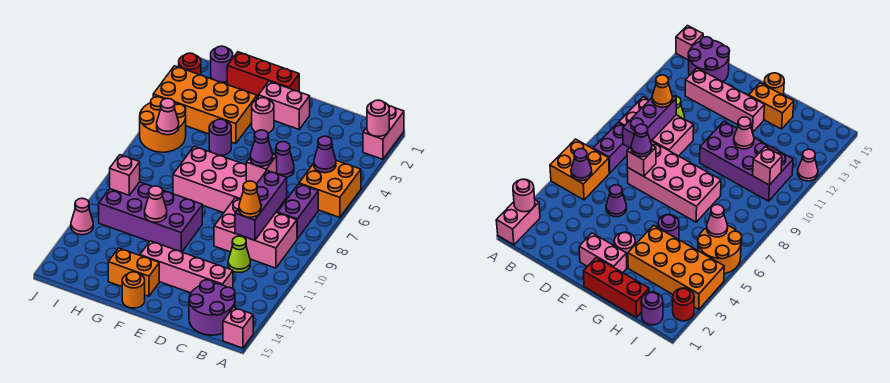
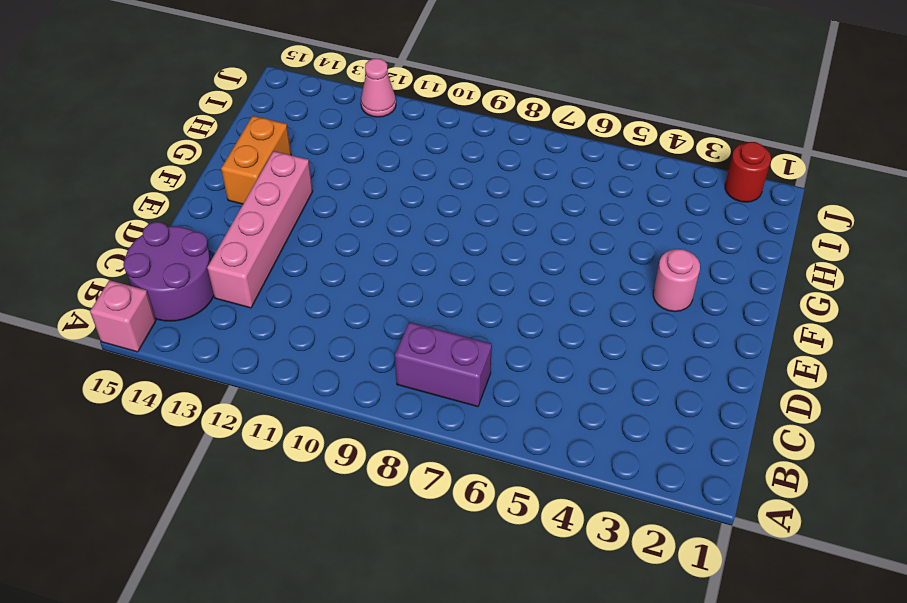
none -> pink brick A1:A2 level 1
none -> orange brick A5:B6 level 1
none -> pink brick B9:D10 level 1
none -> lime cone C11 level 1

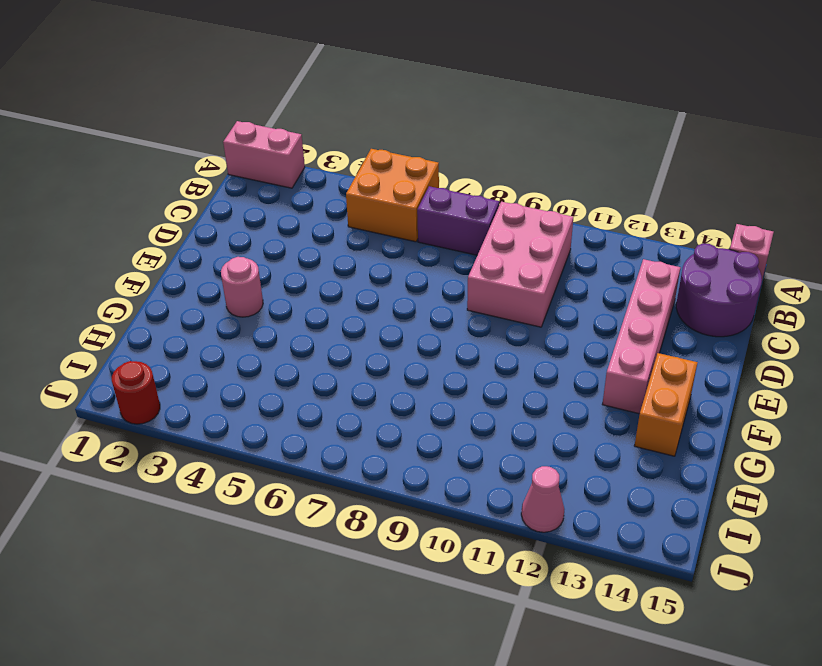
none -> lime cone C11 level 1
none -> purple cone D5 level 1
none -> pink brick D7:G8 level 1
none -> pink brick E2:F2 level 1

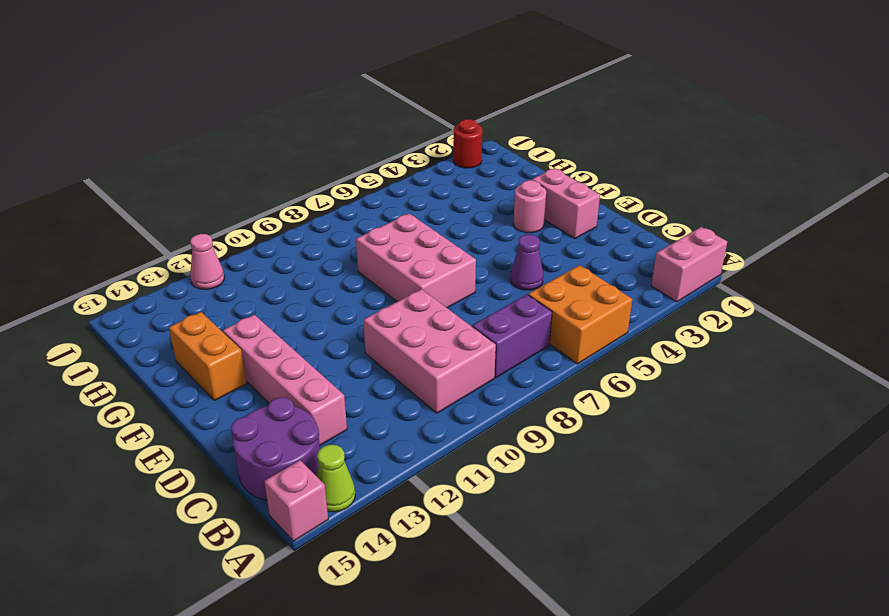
lime cone A14 level 1 -> lime cone C11 level 1
pink brick E7:G8 level 1 -> pink brick D7:G8 level 1
none -> red brick F1:H1 level 1
none -> purple brick F10:I11 level 1
none -> orange round brick F15 level 1
none -> orange brick G3:J4 level 1

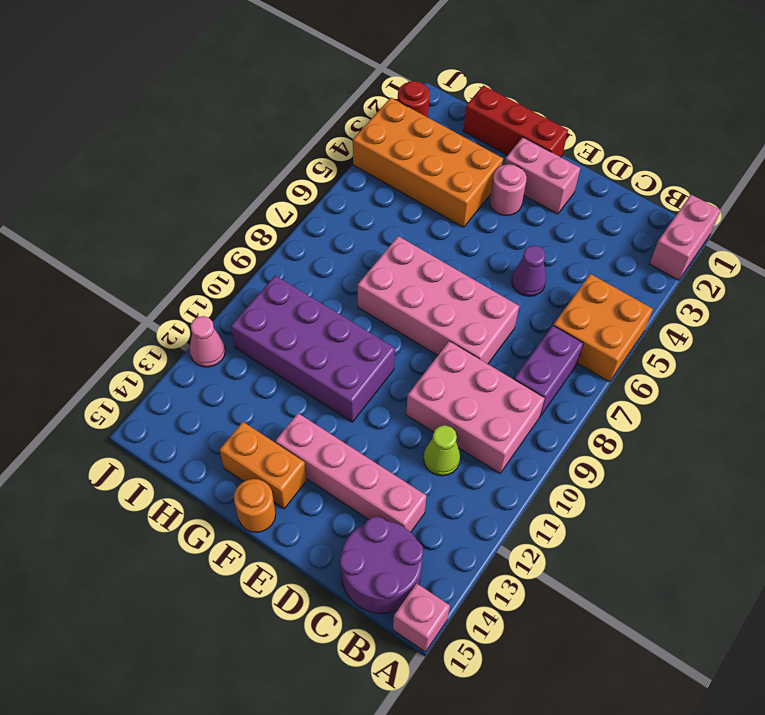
none -> purple round brick G5 level 1
none -> purple round brick I1 level 1
none -> orange round brick I5:J6 level 1
none -> pink round brick A2 level 2

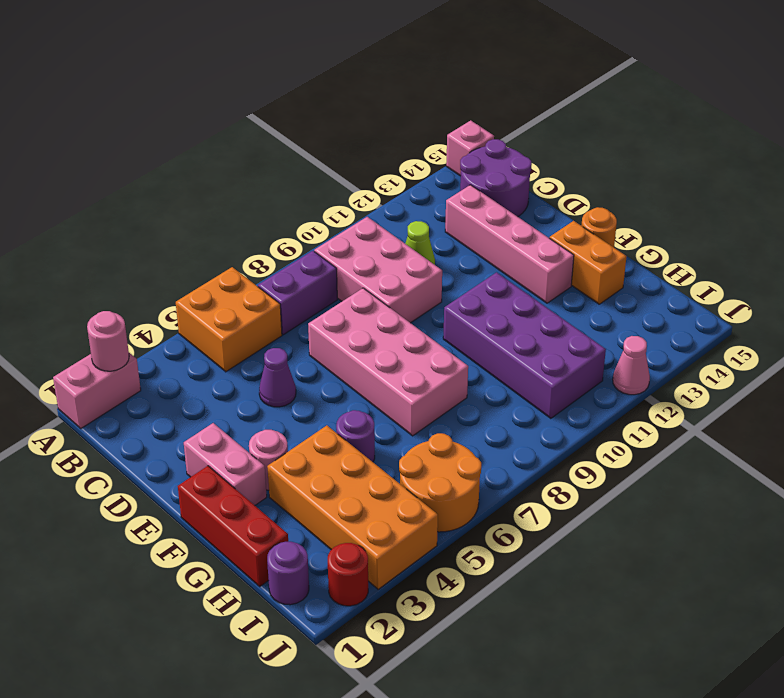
none -> purple cone B5 level 2
none -> purple brick C8:C10 level 2
none -> pink brick D7 level 2
none -> pink cone G11 level 2

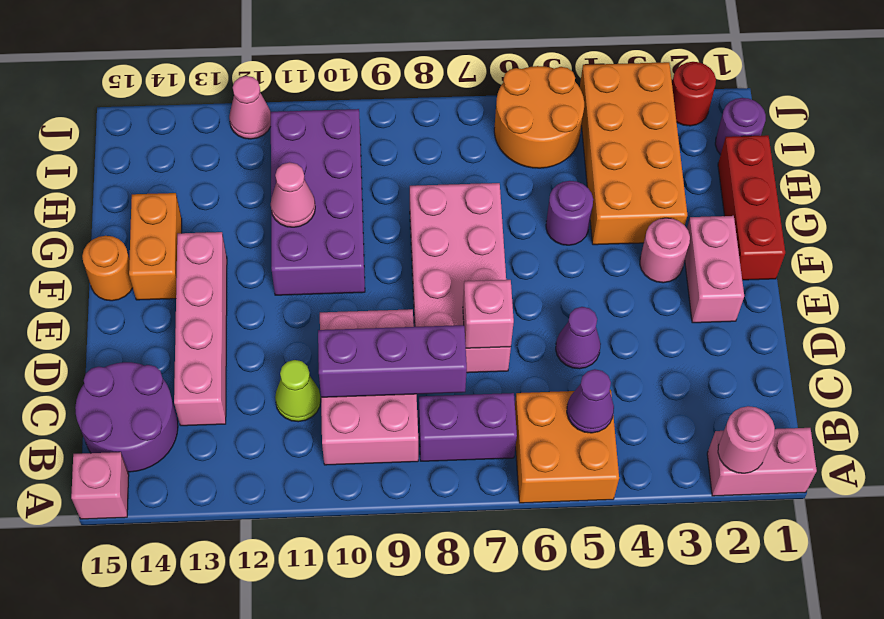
none -> pink cone I6 level 2
none -> pink brick I10 level 2
none -> orange cone C10 level 3
none -> purple cone D7 level 3

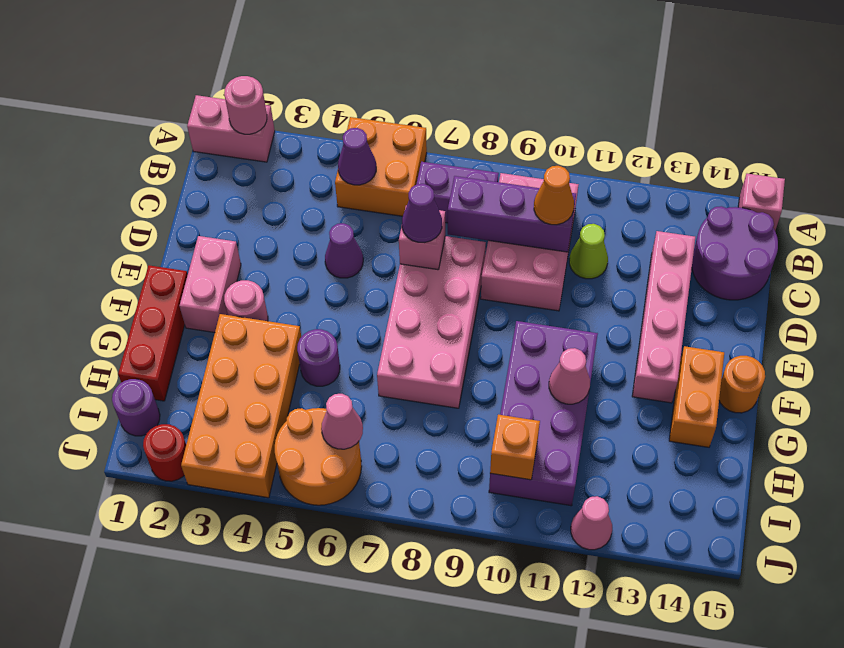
orange brick I10 level 2 -> pink brick I10 level 2

